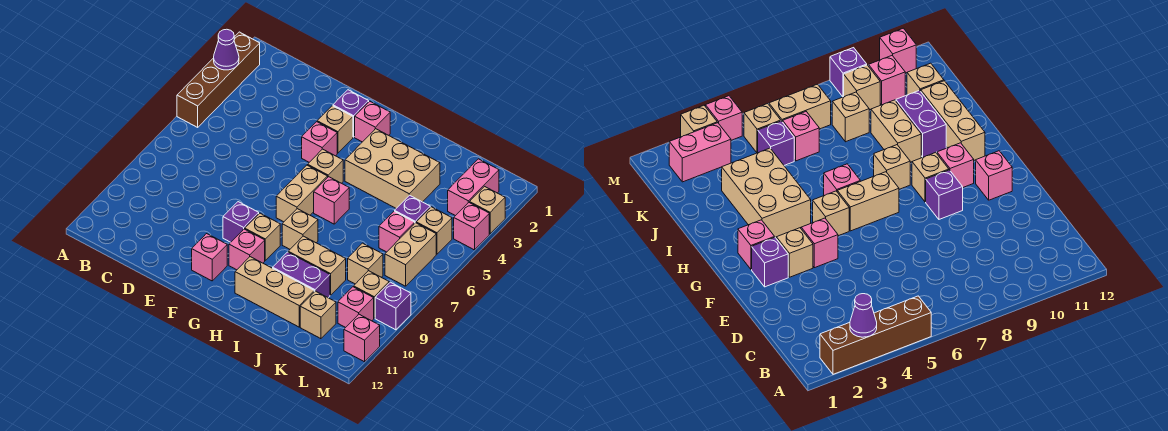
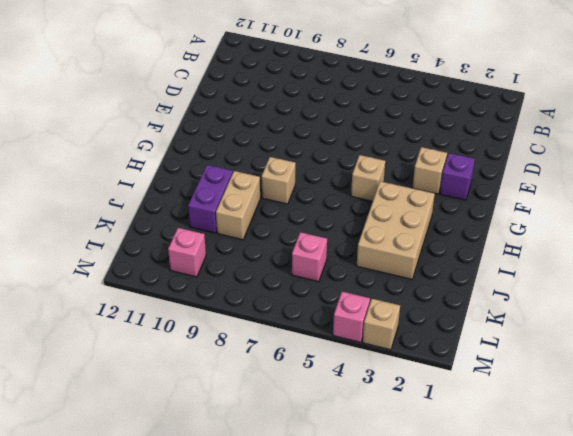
none -> brown brick A2:A5 level 1
none -> pink brick F4 level 1
none -> purple brick F9 level 1
none -> pink brick F11 level 1

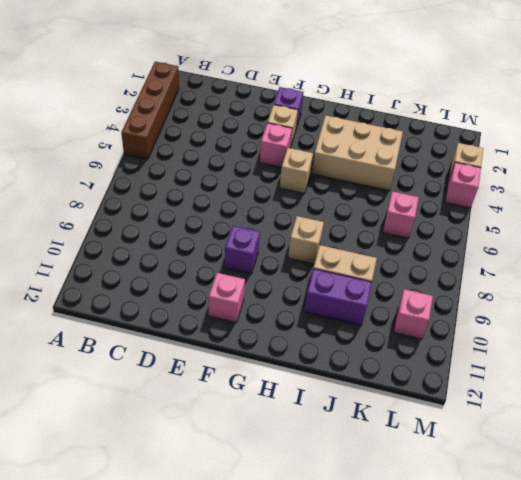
none -> pink brick G2 level 1
none -> tan brick G6:G7 level 1
none -> tan brick G9 level 1
none -> pink brick G10 level 1

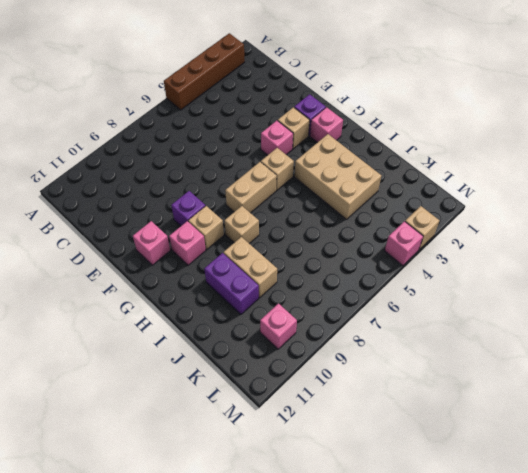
none -> pink brick H6 level 1
none -> tan brick H11:J11 level 1
none -> purple brick K5 level 1
none -> pink brick K6 level 1

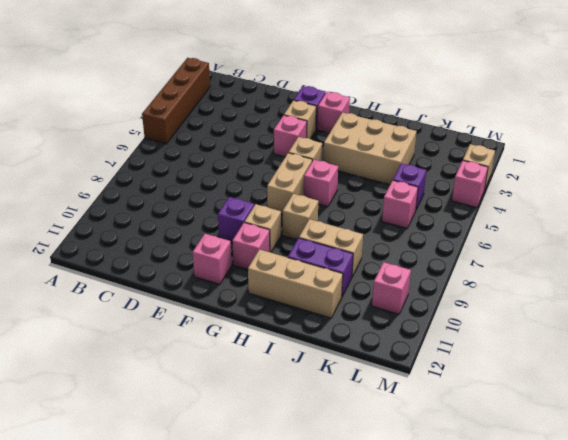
none -> tan brick K8 level 1
none -> tan brick K11 level 1
none -> pink brick L2:L3 level 1
none -> tan brick L5 level 1

